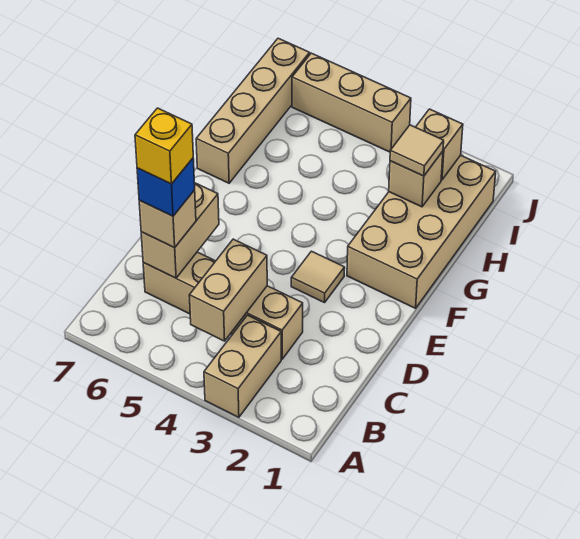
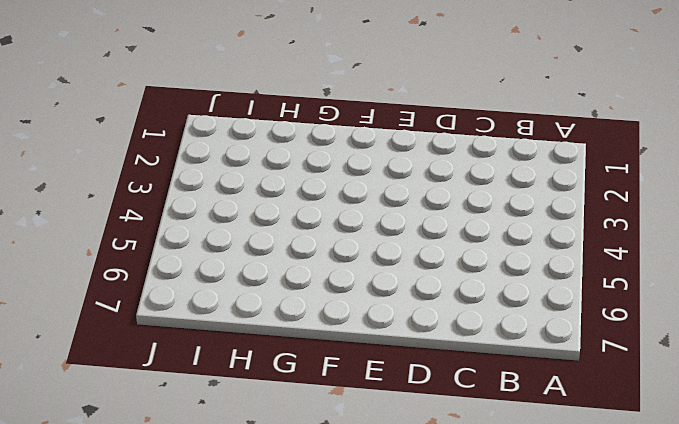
none -> tan brick A3:B3 level 1
none -> tan brick C3:C6 level 1
none -> tan tile E3 level 1

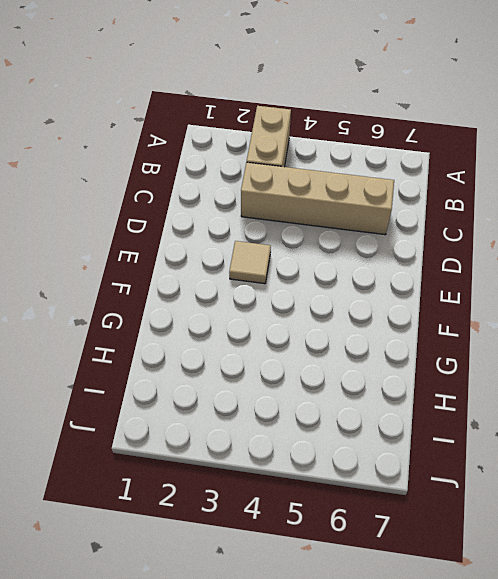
none -> tan brick F1:I2 level 1
none -> tan brick G7:J7 level 1
none -> tan brick J4:J6 level 1

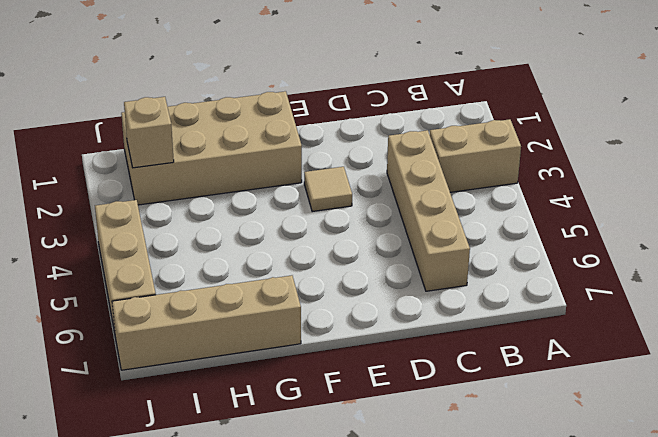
none -> tan brick B4:C4 level 2
none -> tan brick C6:D6 level 2
none -> tan brick H2 level 2

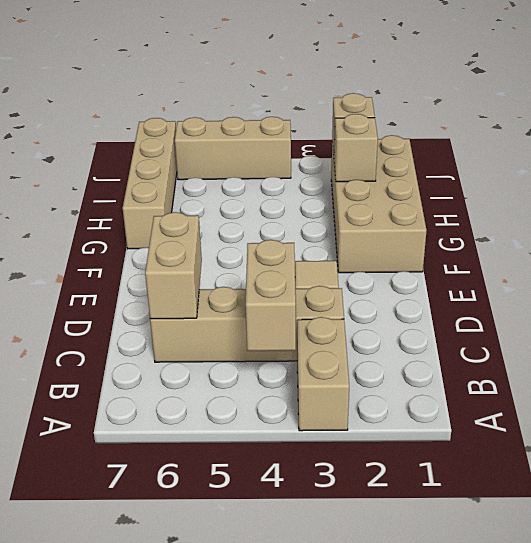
none -> tan brick C6 level 3
none -> tan tile H2 level 3
none -> blue brick C6 level 4

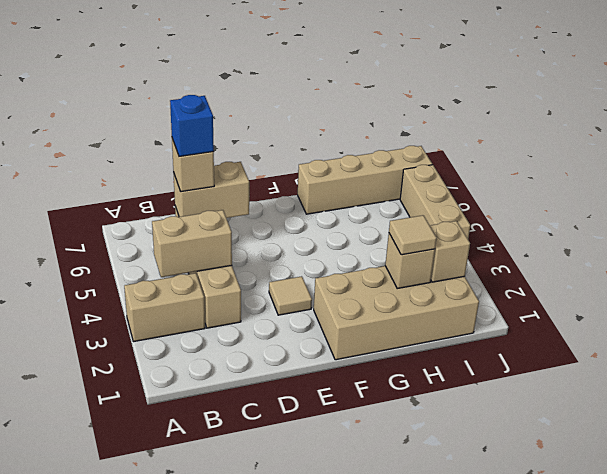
none -> yellow brick C6 level 5

